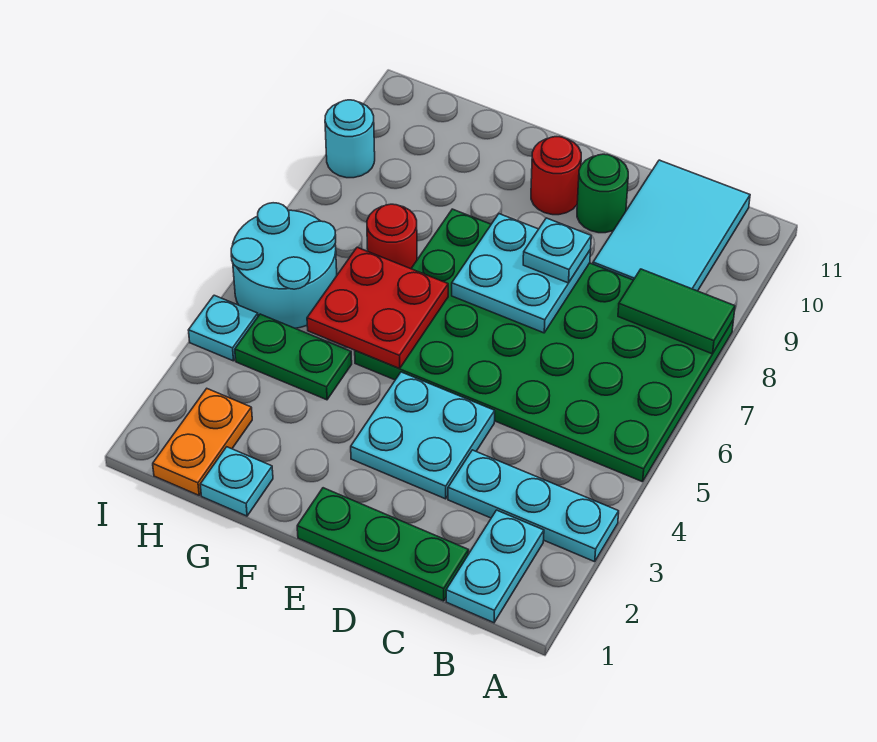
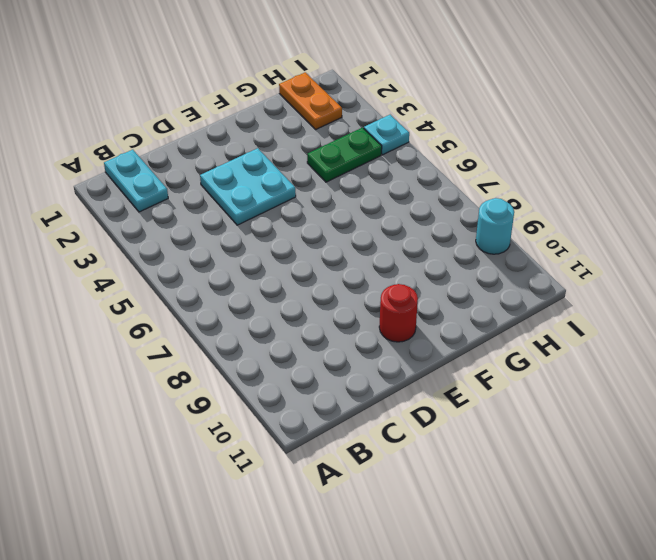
none -> cyan plate A3:C3 level 1
none -> green plate A5:F8 level 1
none -> cyan tile B9:C11 level 1

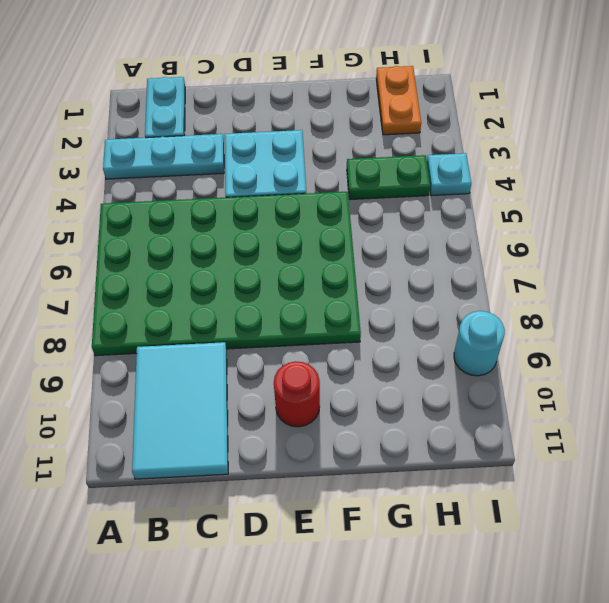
none -> green plate C1:E1 level 1
none -> green round brick D10 level 1
none -> cyan plate G1 level 1

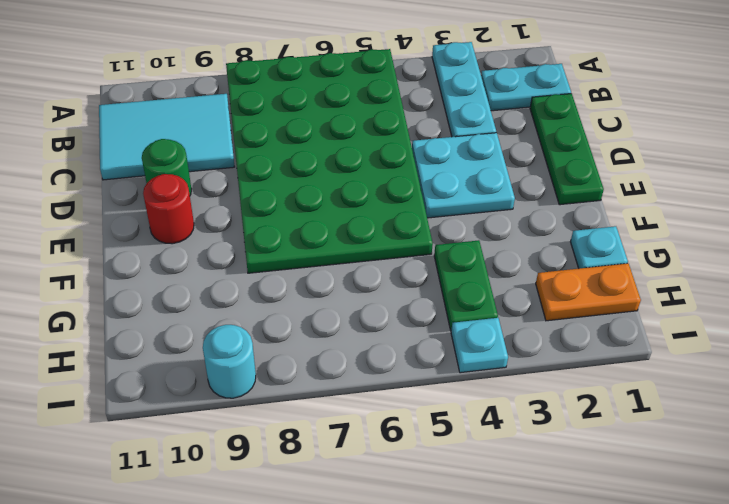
none -> red round brick G7 level 1
none -> cyan round brick H5:I6 level 1
none -> green tile A8:B8 level 2

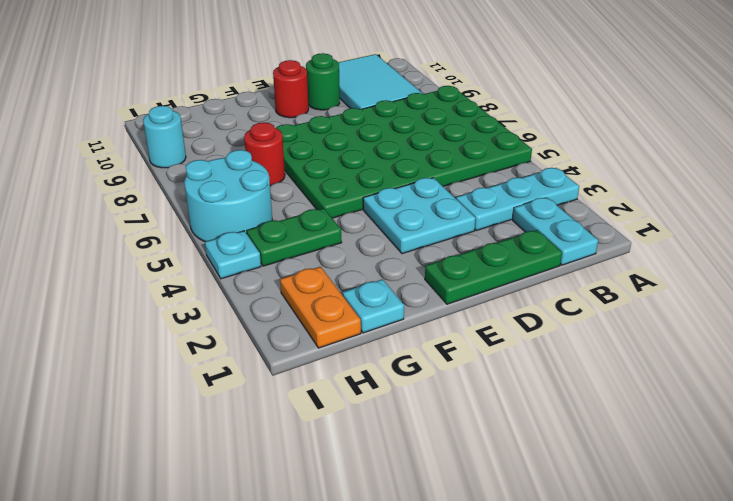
none -> green tile A8:B8 level 2
none -> cyan plate D7:E8 level 2
none -> red plate F5:G6 level 2

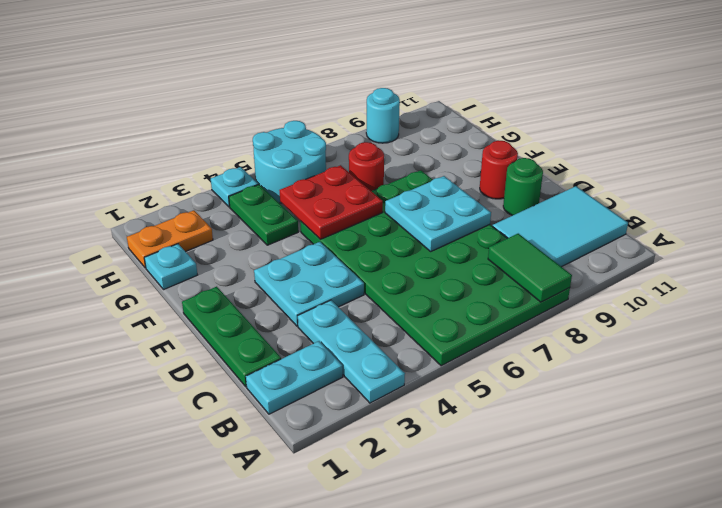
none -> cyan plate D8 level 3

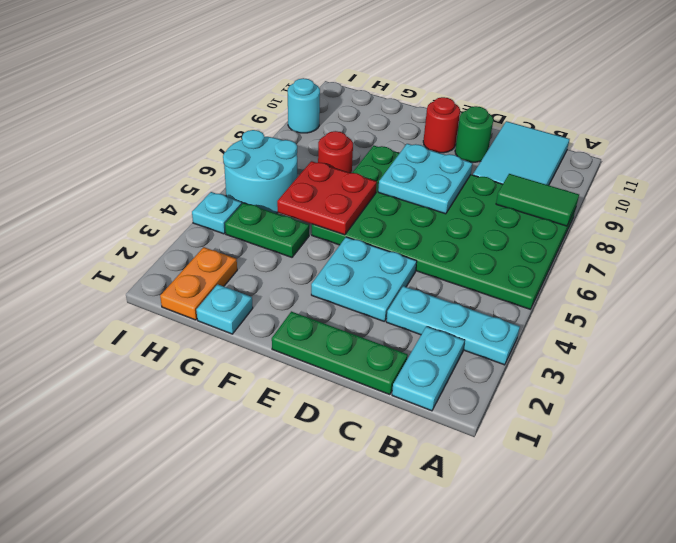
none -> cyan plate D8 level 3

